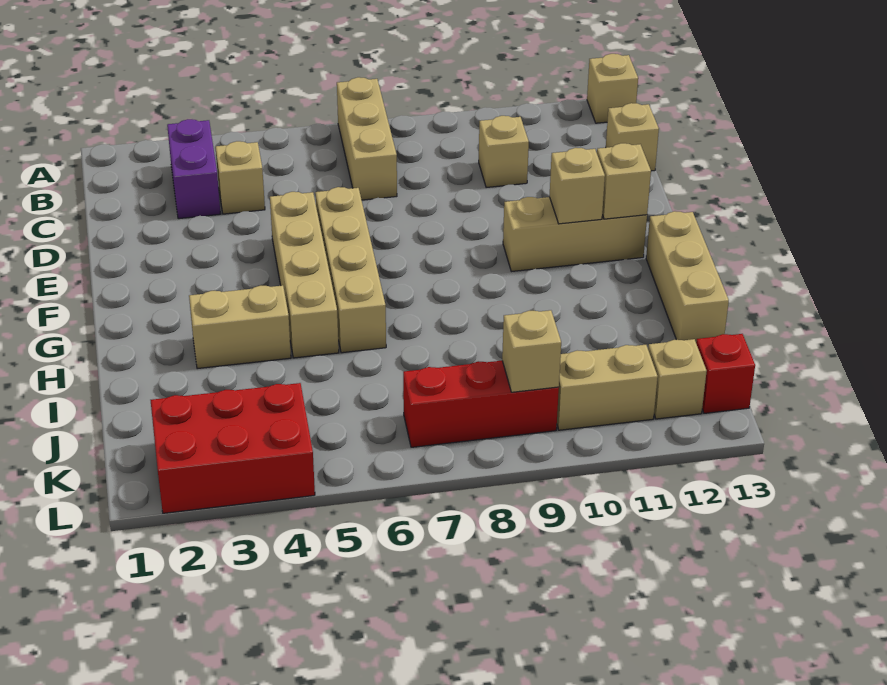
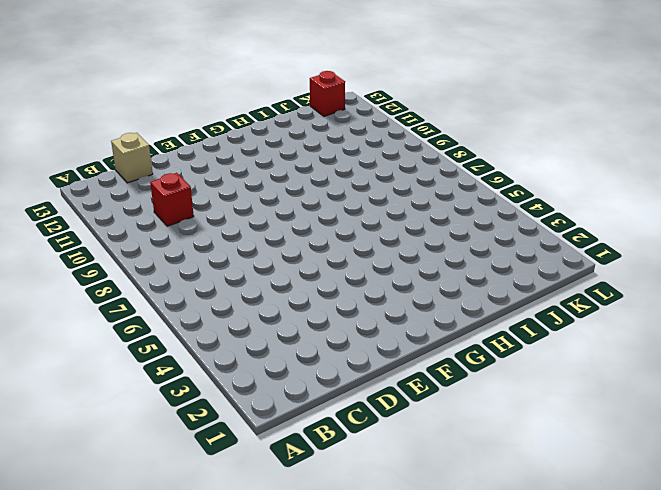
red brick C10 level 1 -> tan brick C10 level 1
none -> tan brick A7:C7 level 1
none -> tan brick A13 level 1
none -> purple brick B3:C3 level 1

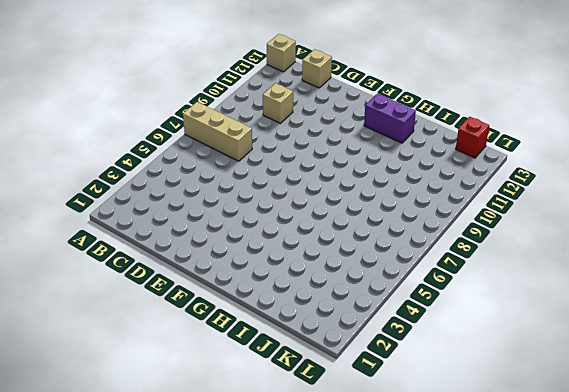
purple brick G12:H12 level 1 -> purple brick B3:C3 level 1
none -> tan brick C4 level 1
none -> tan brick E5:H5 level 1
none -> tan brick E6:H6 level 1

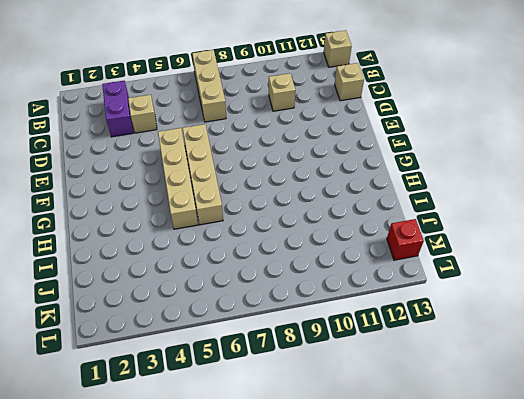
none -> tan brick F10:F12 level 1
none -> tan brick G13:I13 level 1
none -> tan brick H3:H4 level 1

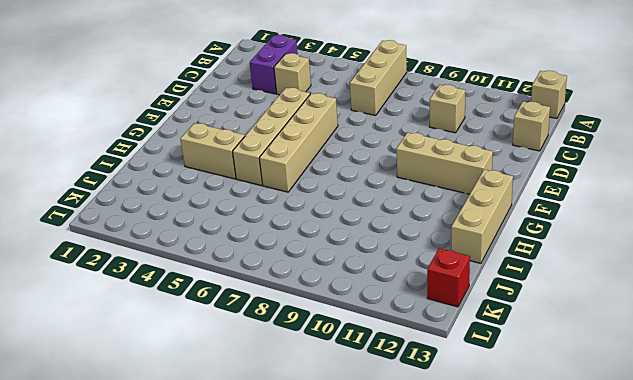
none -> red brick K2:L4 level 1
none -> red brick K7:K9 level 1
none -> tan brick K10:K11 level 1

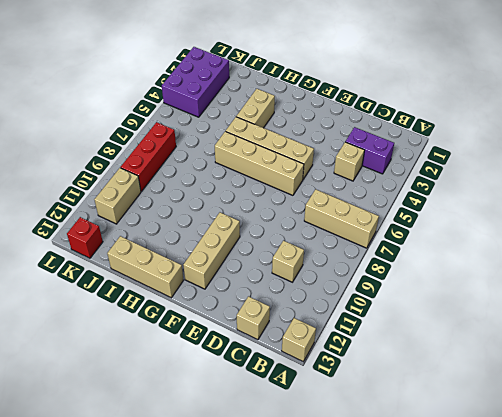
purple brick K2:L4 level 1 -> red brick K2:L4 level 1
none -> tan brick K12 level 1
none -> tan brick F11 level 2
none -> tan brick F12 level 2

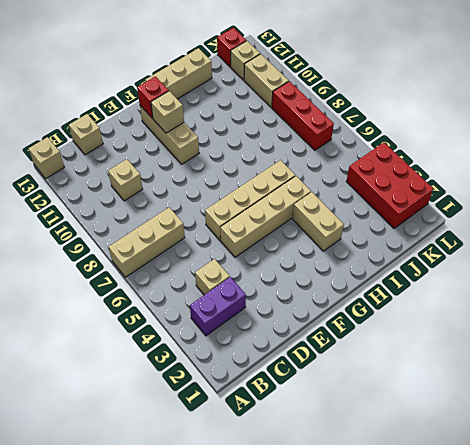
red brick F12 level 2 -> tan brick F12 level 2
none -> tan brick K9 level 2

